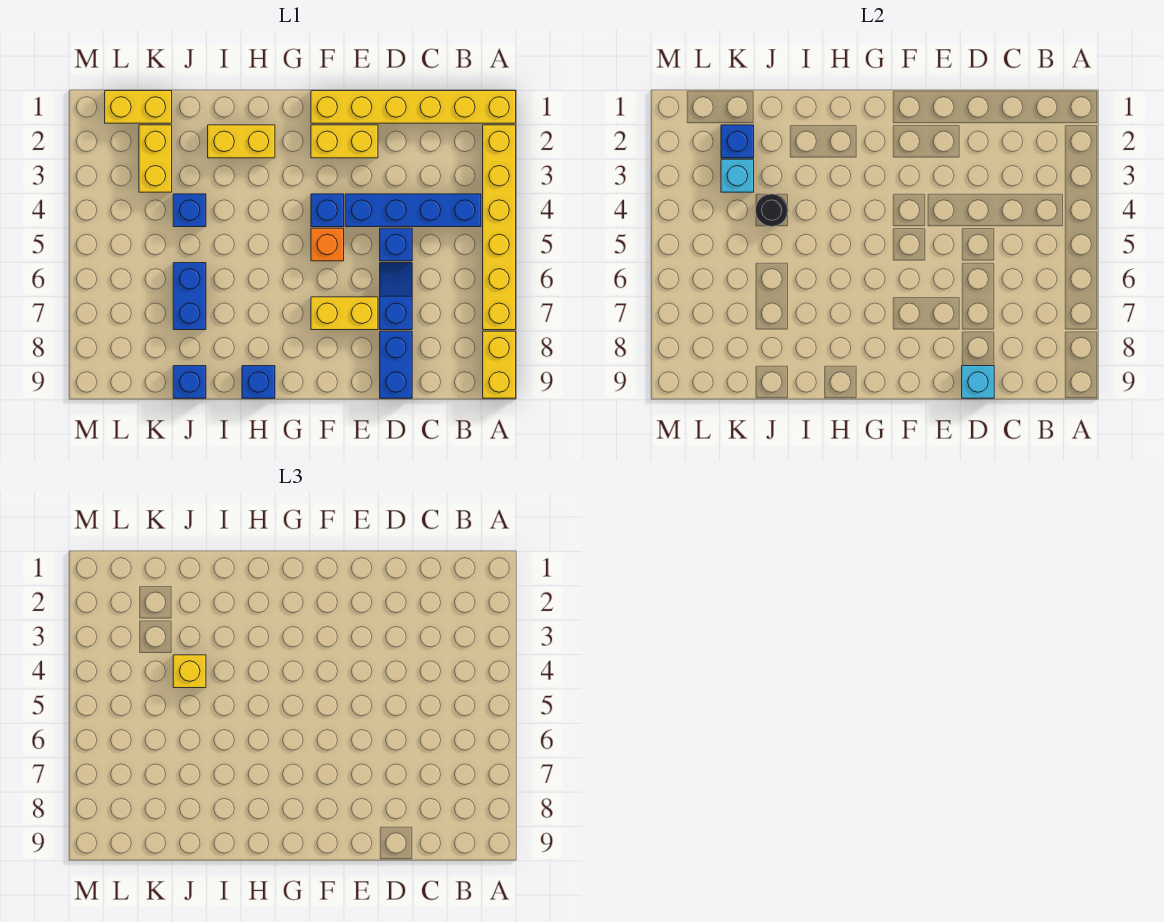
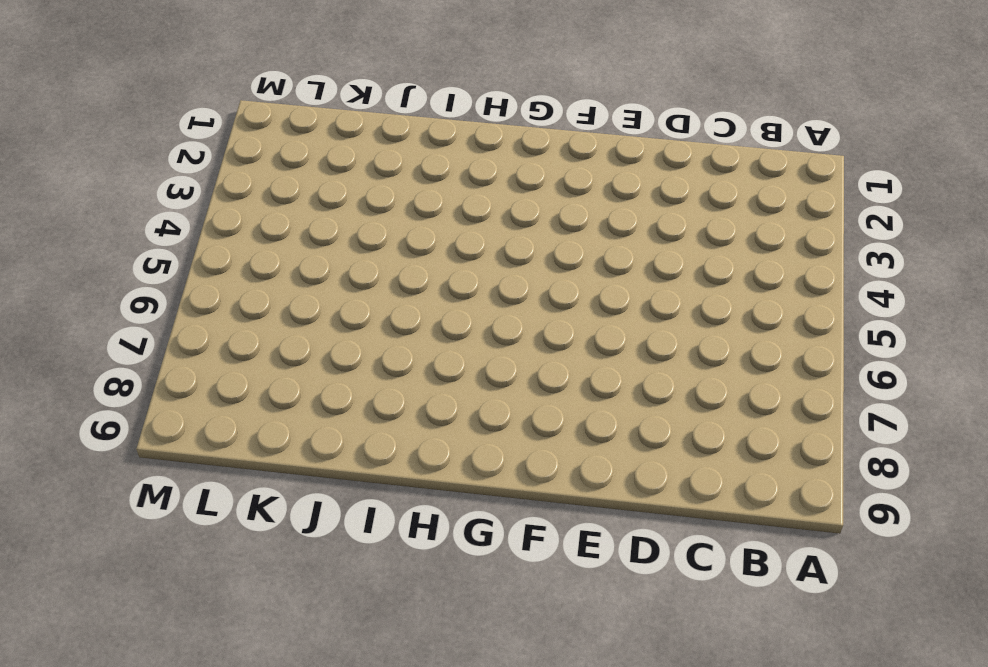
none -> yellow brick A1:F1 level 1
none -> yellow brick A2:A7 level 1
none -> yellow brick A8:A9 level 1

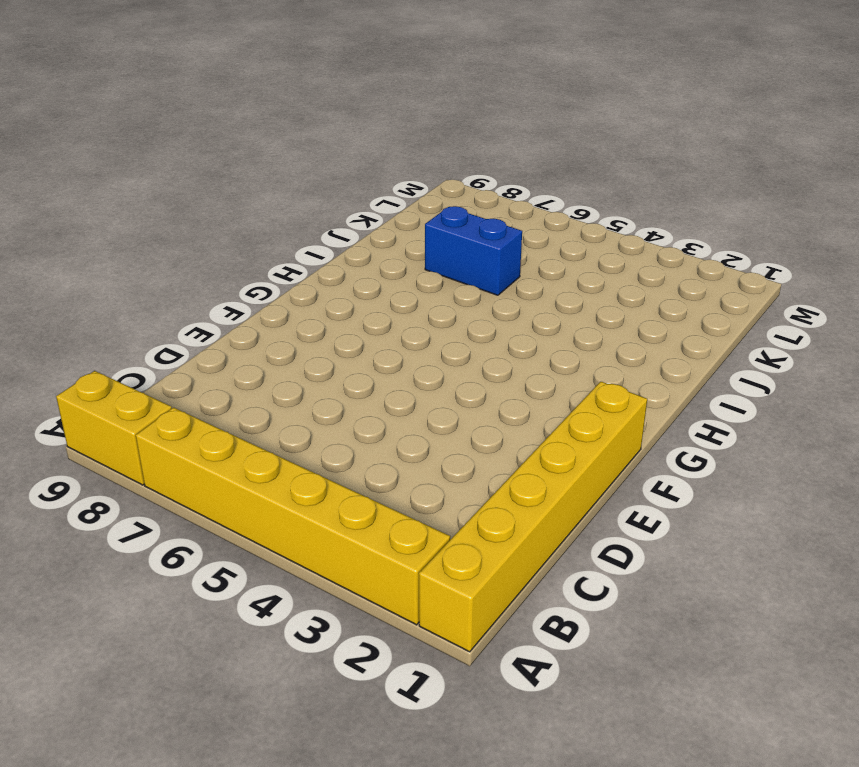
none -> blue brick B4:E4 level 1
none -> blue brick D5 level 1
none -> blue slope D6:D7 level 1 top 7

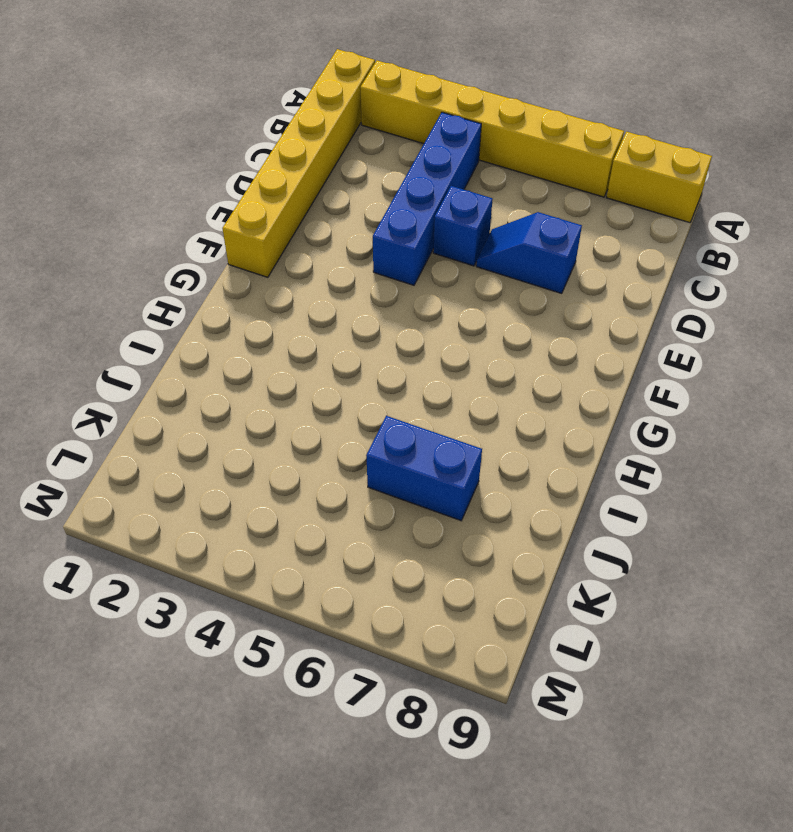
none -> blue brick D8:D9 level 1
none -> yellow brick E2:F2 level 1
none -> yellow brick E7:F7 level 1

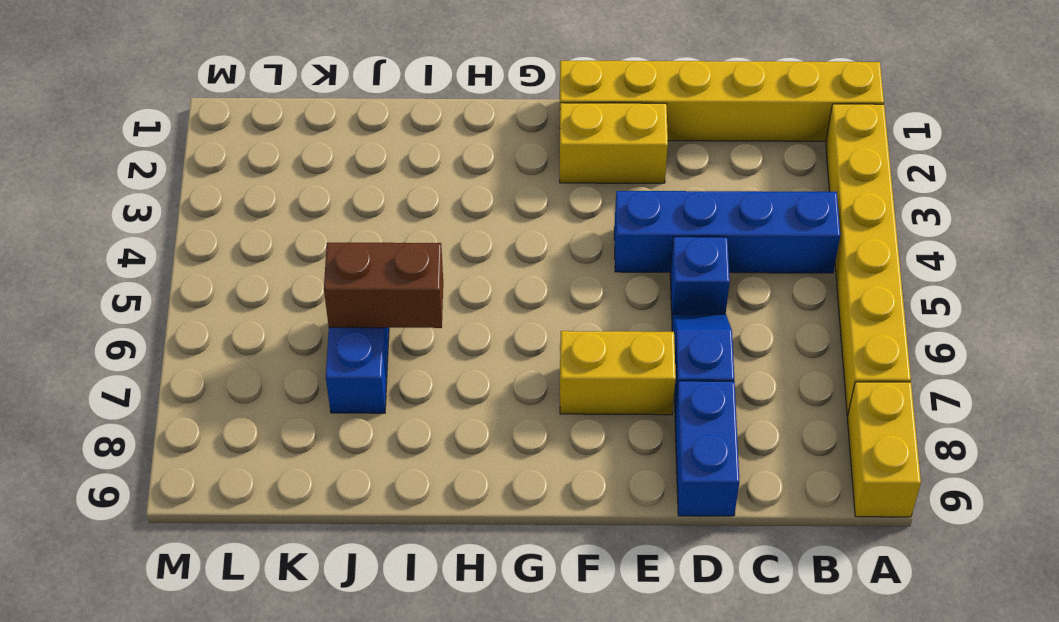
brown brick I6:J6 level 2 -> none
none -> blue brick F4 level 1
none -> orange brick F5 level 1
none -> yellow brick H2:I2 level 1

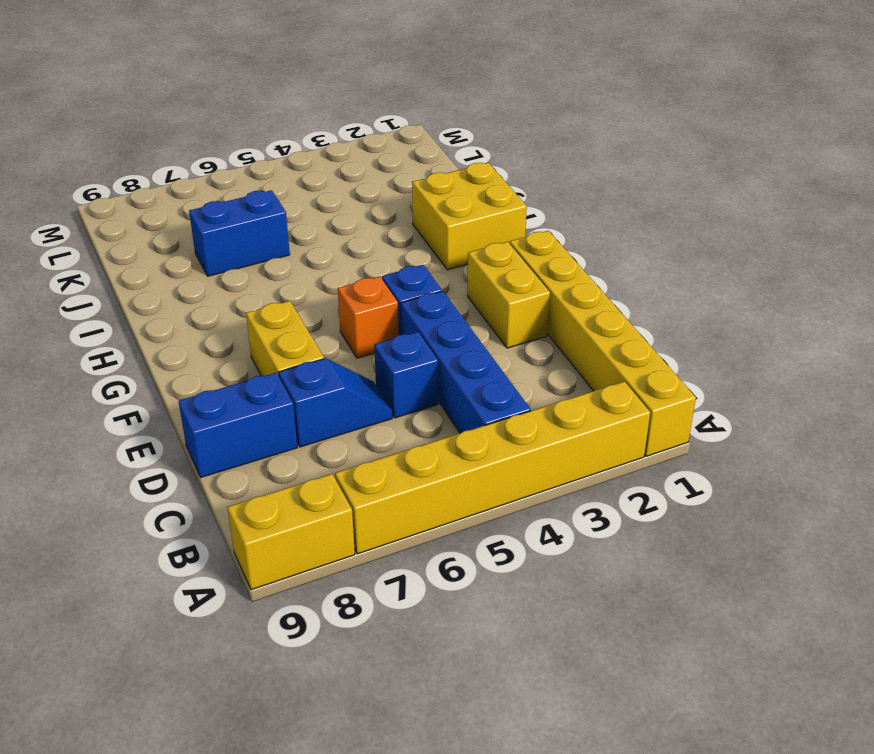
yellow brick H1:I2 level 1 -> yellow brick H2:I2 level 1
none -> blue brick H9 level 1
none -> blue brick J4 level 1
none -> blue brick J9 level 1

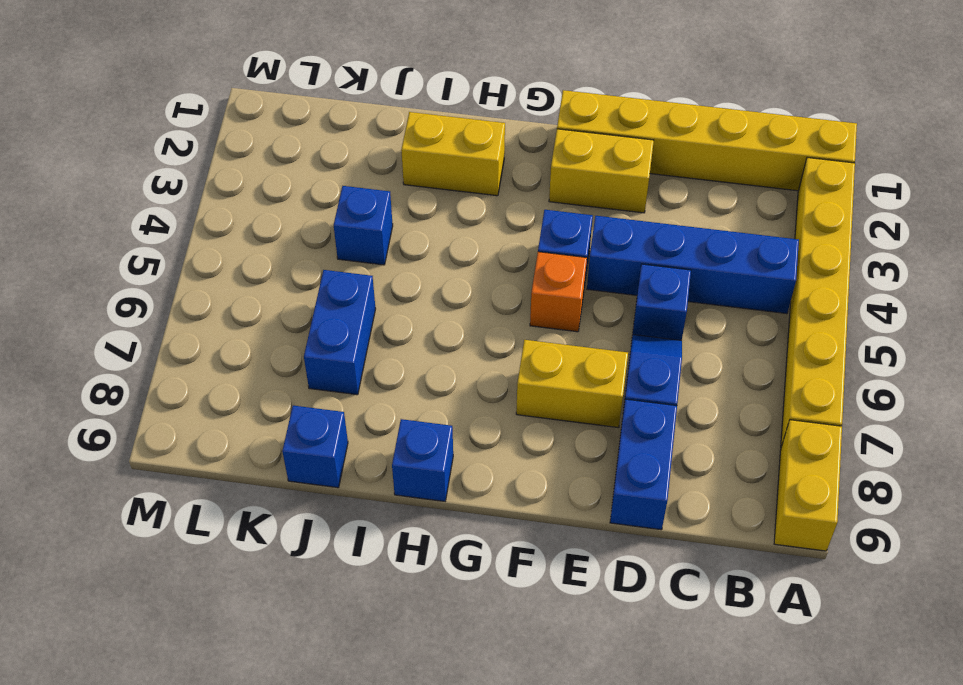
none -> yellow brick K1:L1 level 1
none -> yellow brick K2:K3 level 1
none -> cyan brick D9 level 2

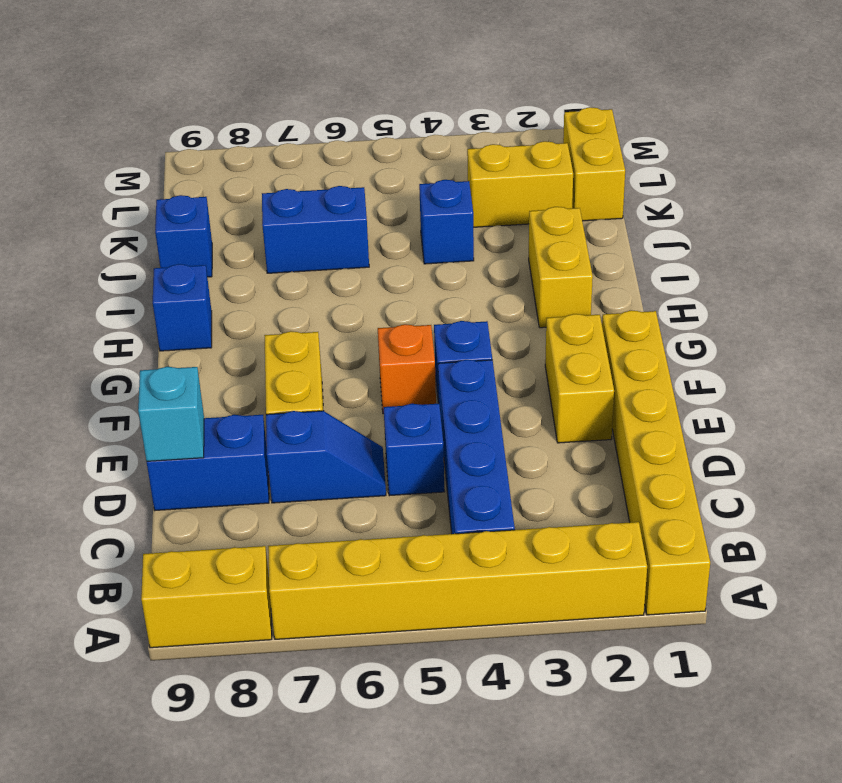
none -> black round brick J4 level 2
none -> blue brick K2 level 2
none -> cyan brick K3 level 2

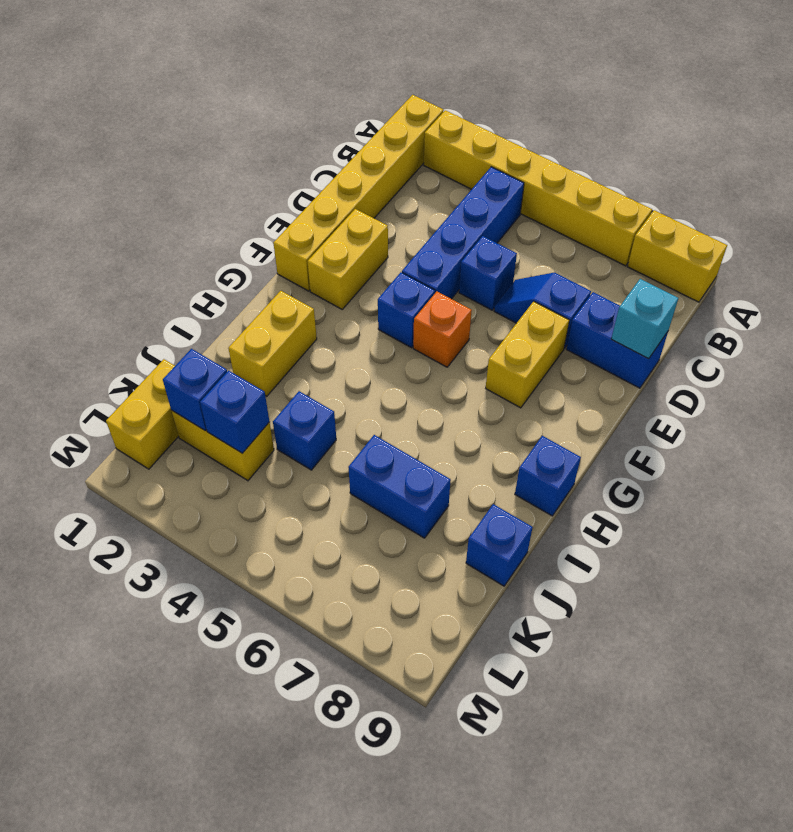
blue brick K3 level 2 -> cyan brick K3 level 2
none -> black round brick J4 level 2
none -> yellow brick J4 level 3

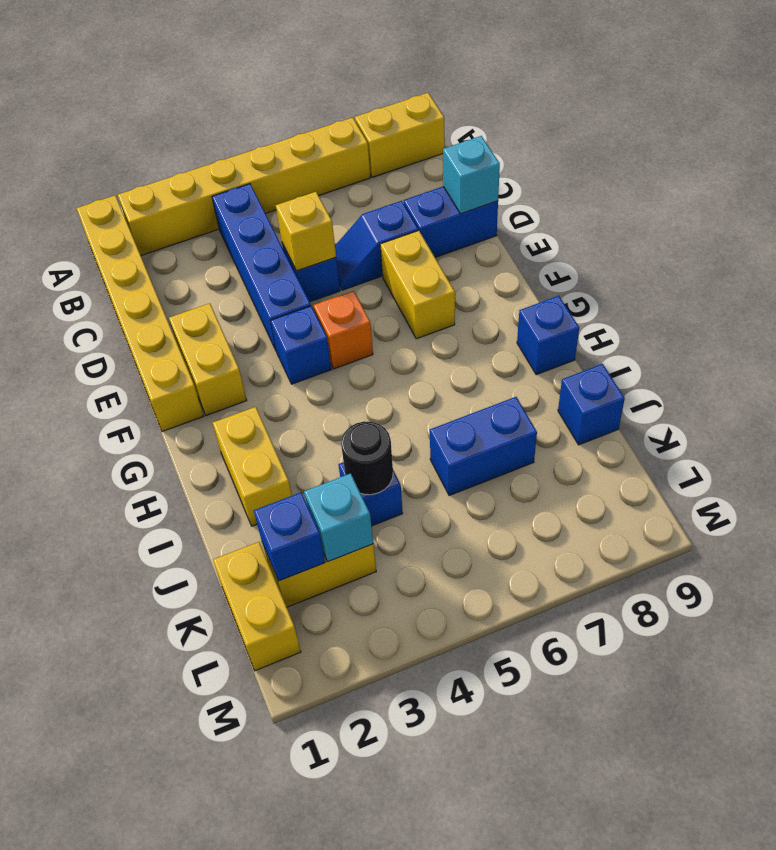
yellow brick D5 level 2 -> yellow brick J4 level 3

